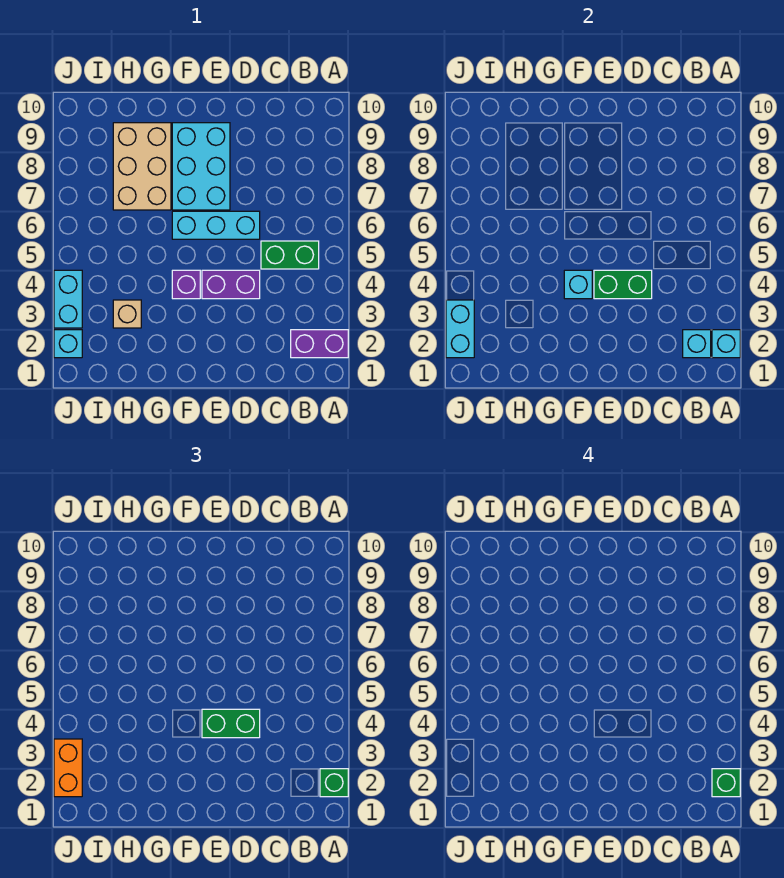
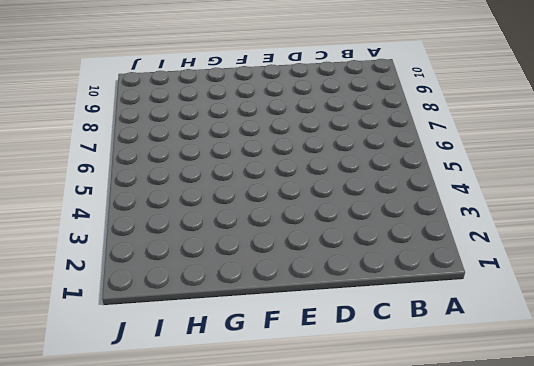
none -> purple brick A2:B2 level 1
none -> green brick B5:C5 level 1
none -> purple brick D4:E4 level 1

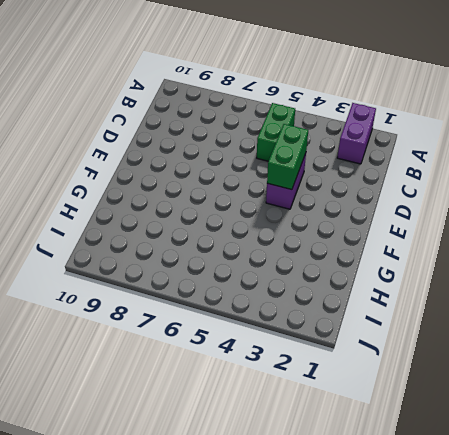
none -> cyan brick D6:F6 level 1
none -> cyan brick E7:F9 level 1
none -> purple brick F4 level 1

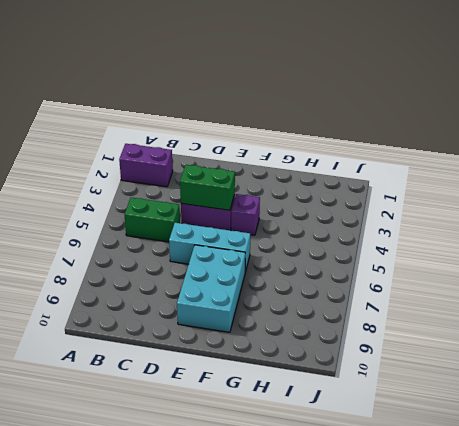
none -> tan brick G7:H9 level 1
none -> tan brick H3 level 1
none -> cyan brick J2 level 1

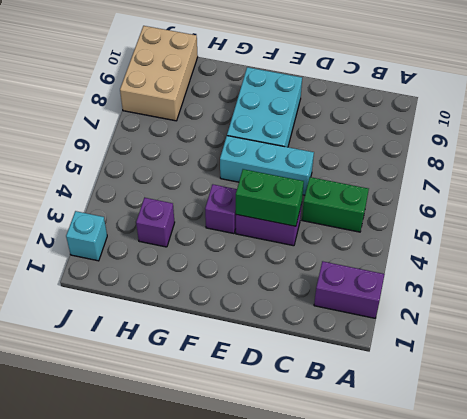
purple brick H3 level 1 -> tan brick H3 level 1
tan brick I8:J10 level 1 -> tan brick G7:H9 level 1
none -> cyan brick J3:J4 level 1
none -> cyan brick A2 level 2
none -> cyan brick B2 level 2

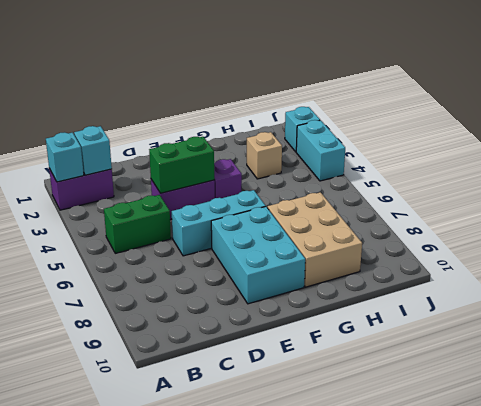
none -> cyan brick F4 level 2
none -> cyan brick J2:J3 level 2
none -> green brick A2 level 3

